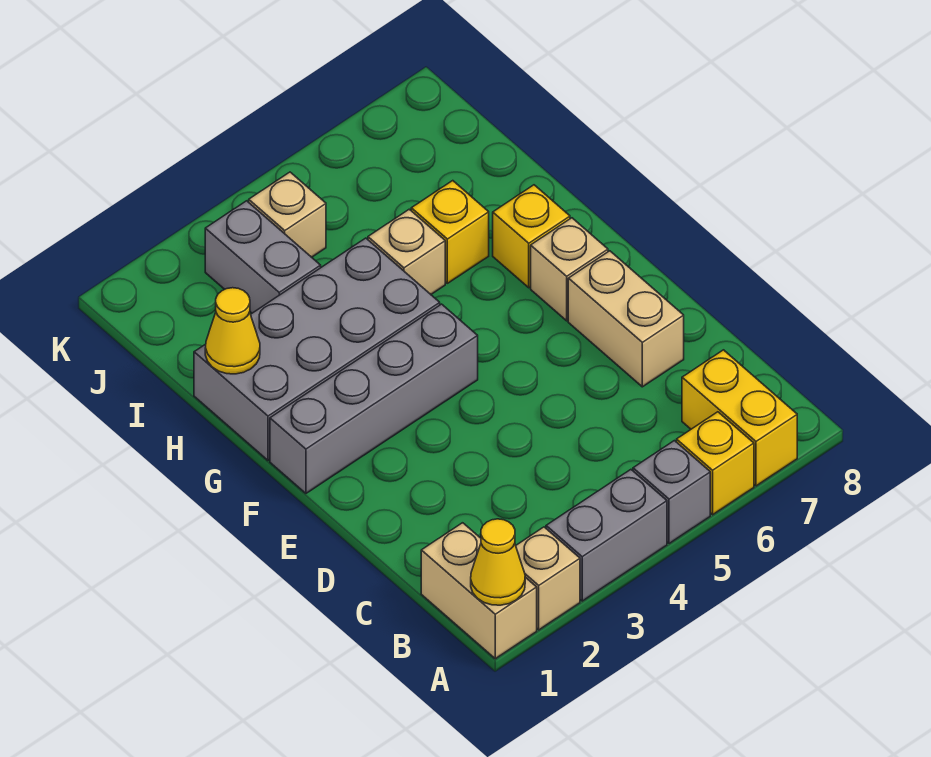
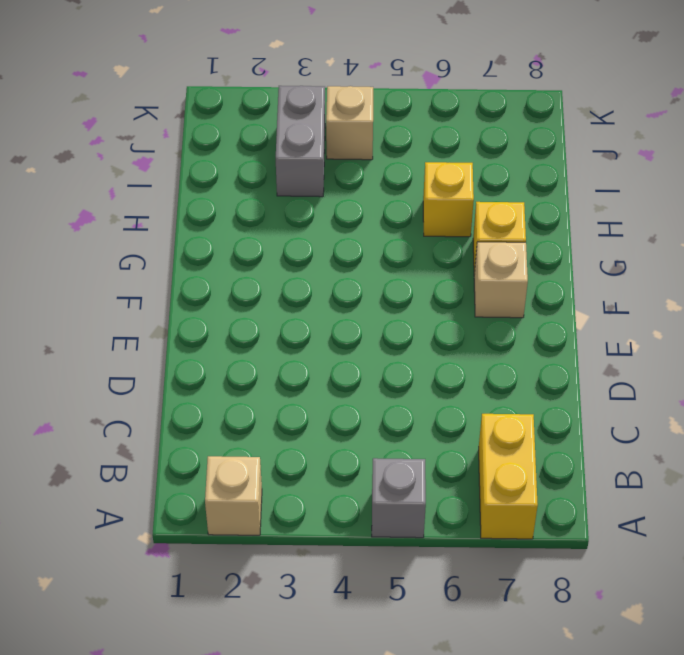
none -> tan brick A1:B1 level 1
none -> grey brick A3:A4 level 1
none -> yellow brick A6 level 1

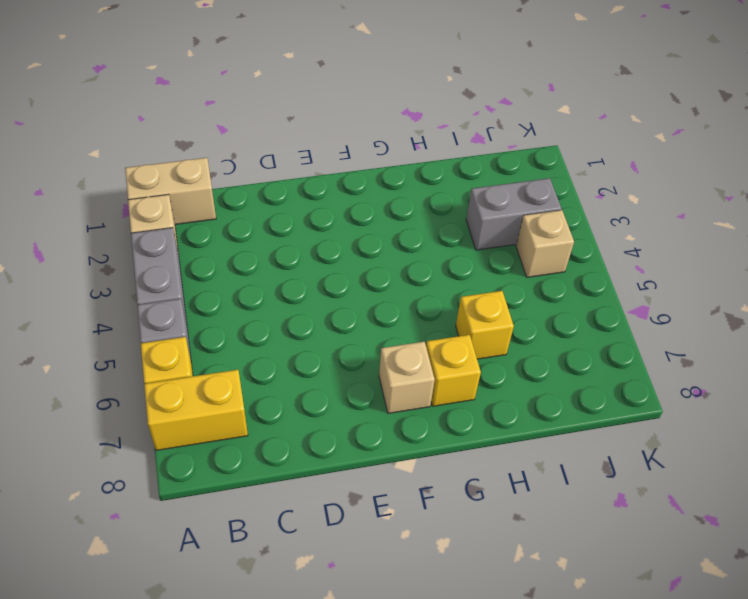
none -> tan brick D7:E7 level 1
none -> grey brick F1:F4 level 1
none -> grey brick G1:H4 level 1

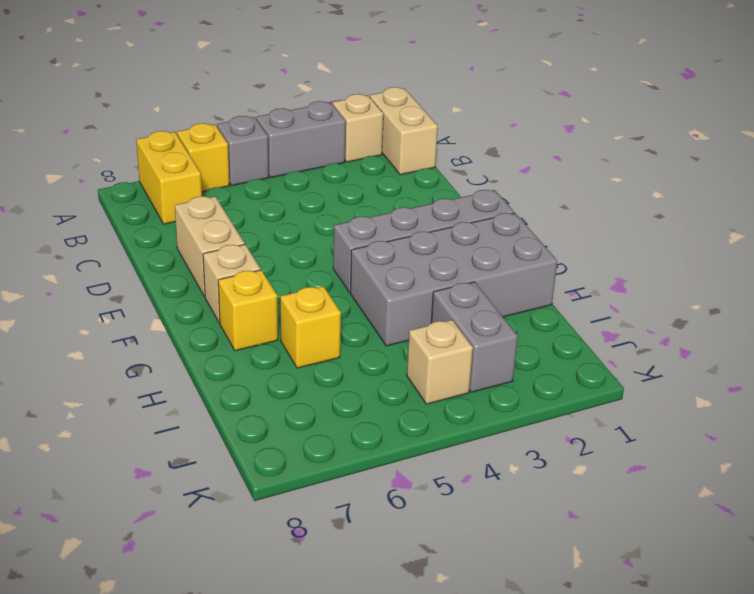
none -> tan brick H5 level 1
none -> yellow cone A1 level 2
none -> yellow cone H1 level 2

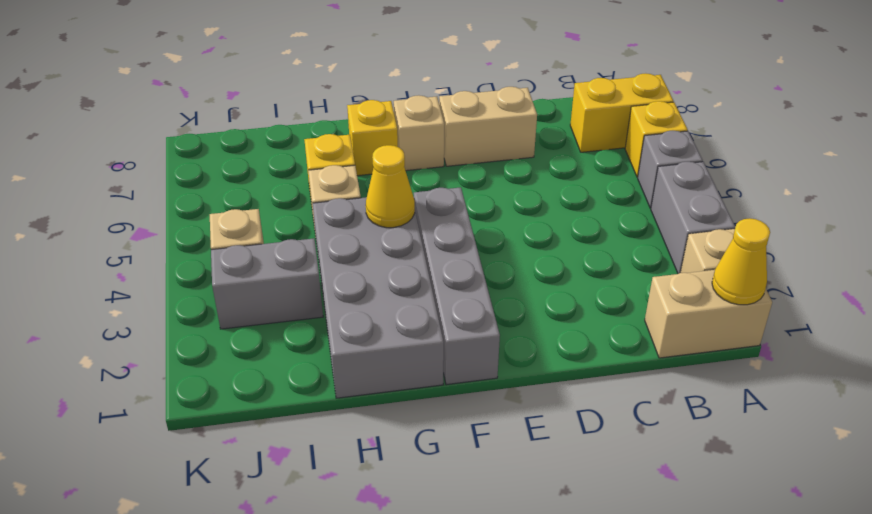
yellow cone G4 level 2 -> yellow cone H1 level 2

